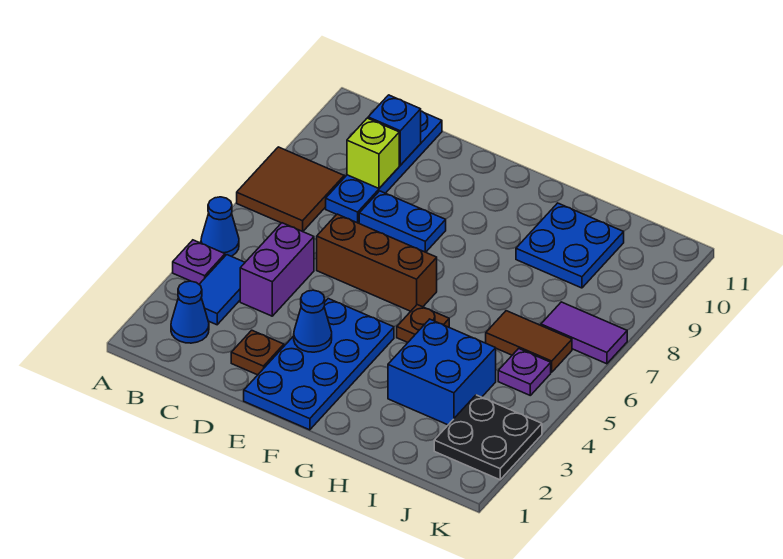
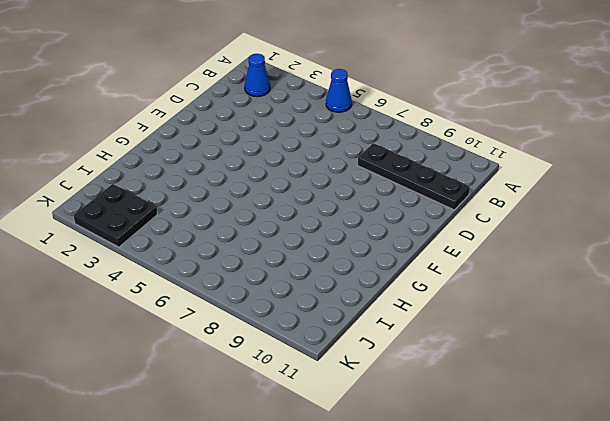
black plate C8:C11 level 1 -> blue plate C8:C11 level 1
none -> purple plate A4 level 1
none -> brown tile A7:B8 level 1
none -> blue tile B3:B4 level 1

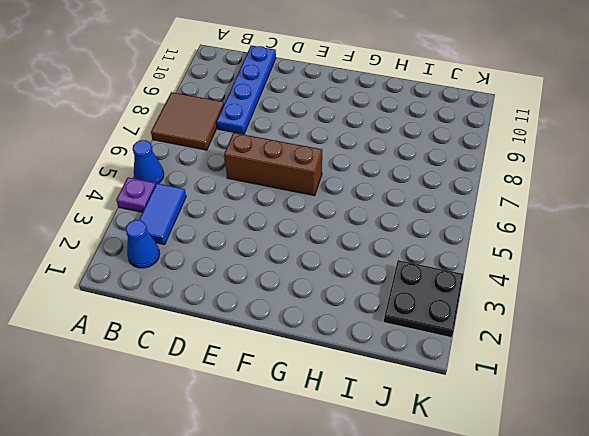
none -> purple brick C4:C5 level 1
none -> brown plate D2 level 1
none -> blue plate D8:E8 level 1

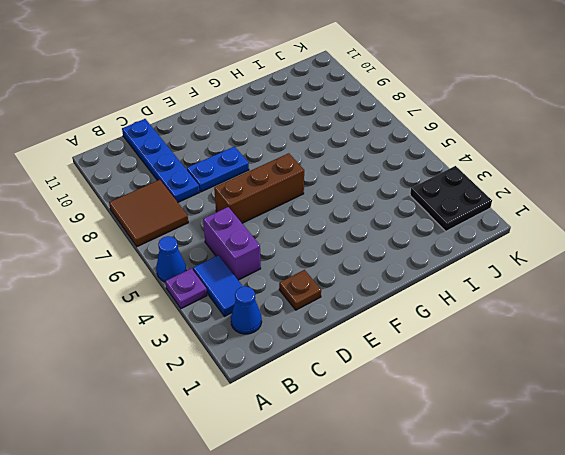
none -> blue plate E1:F4 level 1
none -> brown plate G5 level 1
none -> blue brick H3:I4 level 1

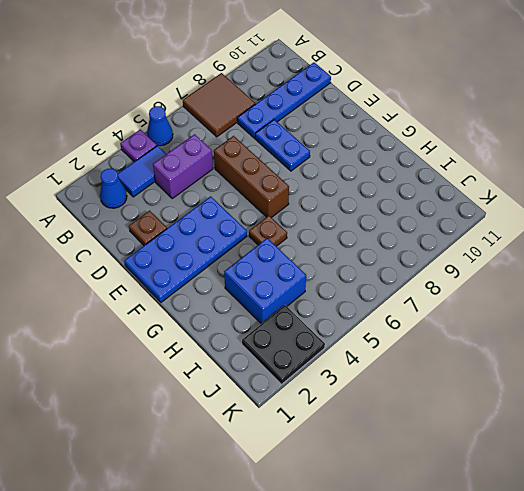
none -> blue plate H9:I10 level 1
none -> brown tile I6:J6 level 1
none -> purple plate J5 level 1

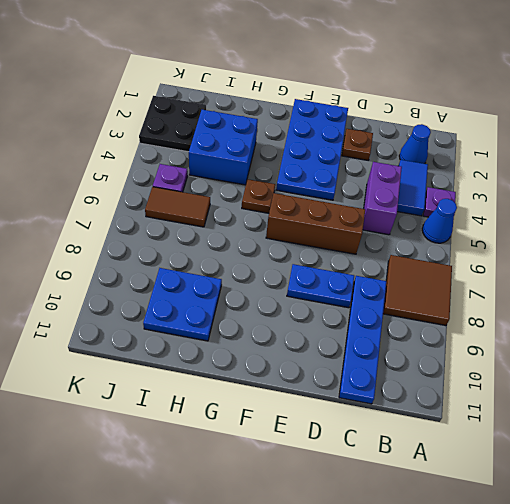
none -> purple tile J7:K7 level 1
none -> lime brick C9 level 2
none -> blue brick C10 level 2

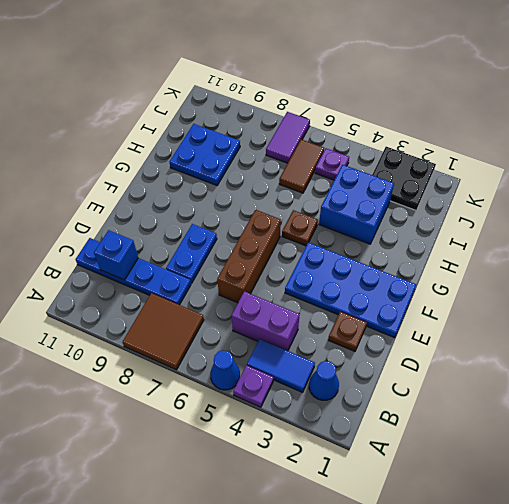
none -> lime brick C9 level 2
none -> blue cone E3 level 2

